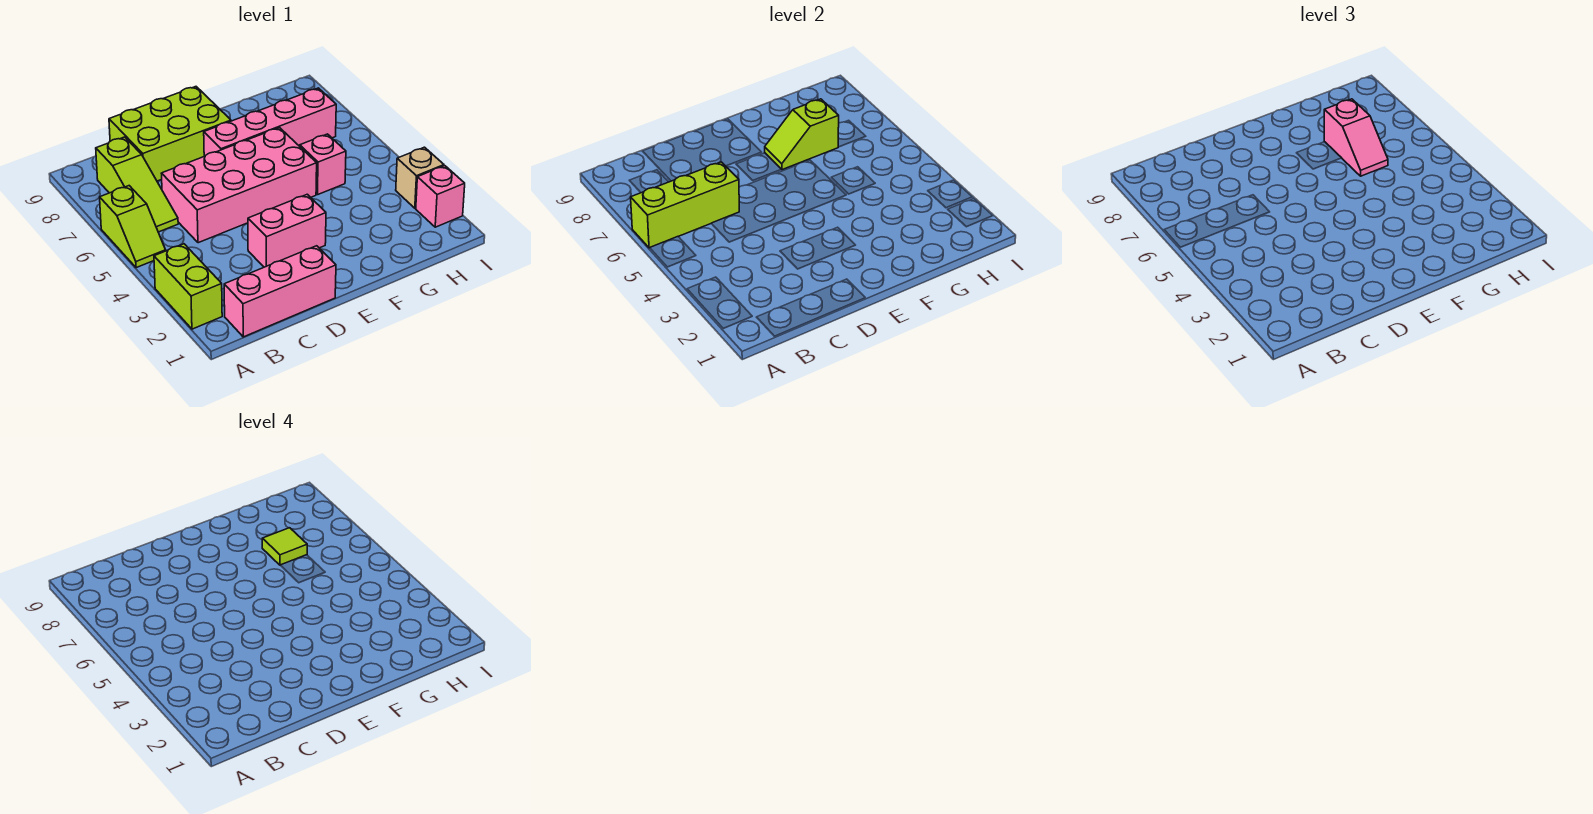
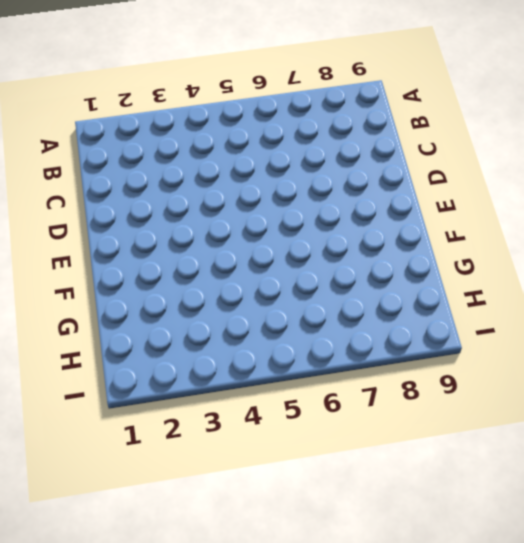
none -> lime brick A2:A3 level 1
none -> lime slope A5:A6 level 1 top 6
none -> pink brick B1:D1 level 1

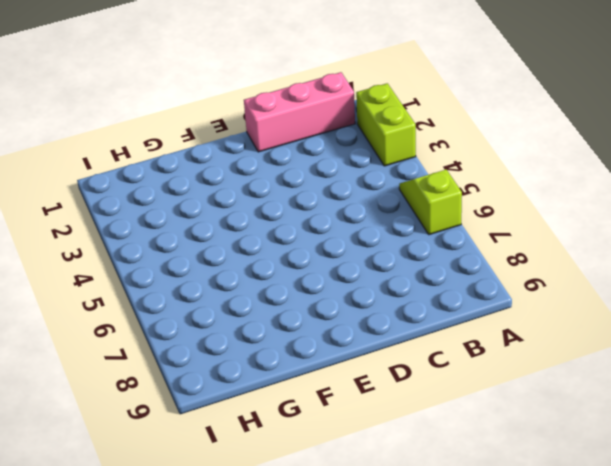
none -> lime slope B6:B8 level 1 top 8
none -> pink brick C5:F6 level 1
none -> lime brick C8:E9 level 1

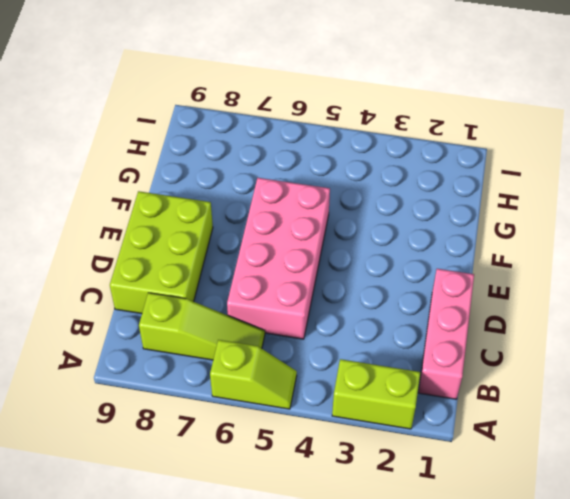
none -> pink brick D3:E3 level 1
none -> pink brick E7:H7 level 1
none -> pink brick G5 level 1

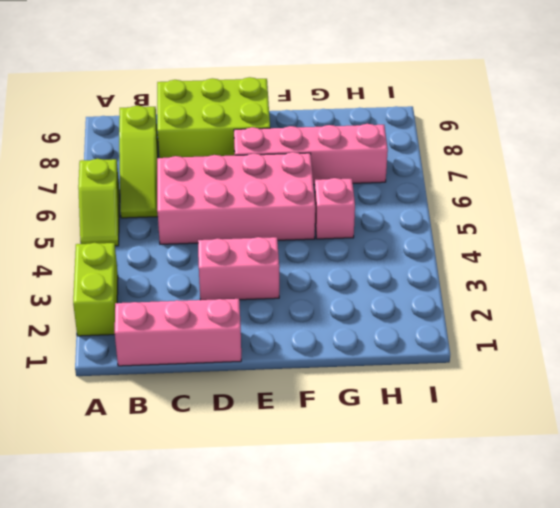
none -> pink brick I2 level 1
none -> tan brick I3 level 1
none -> lime brick A6:C6 level 2

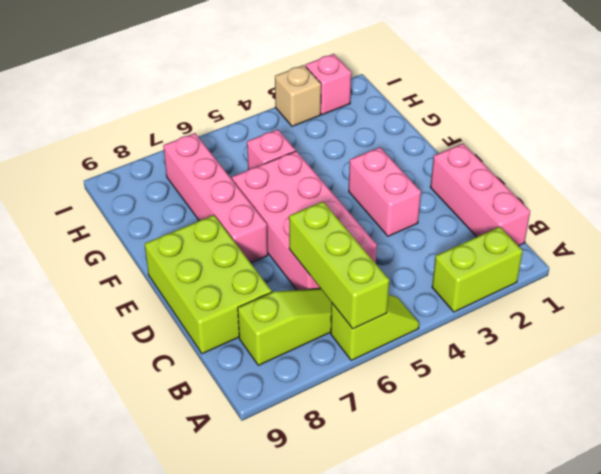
none -> lime slope F7:G7 level 2 top G
none -> pink slope G6:G7 level 3 top 7
none -> lime tile G7 level 4

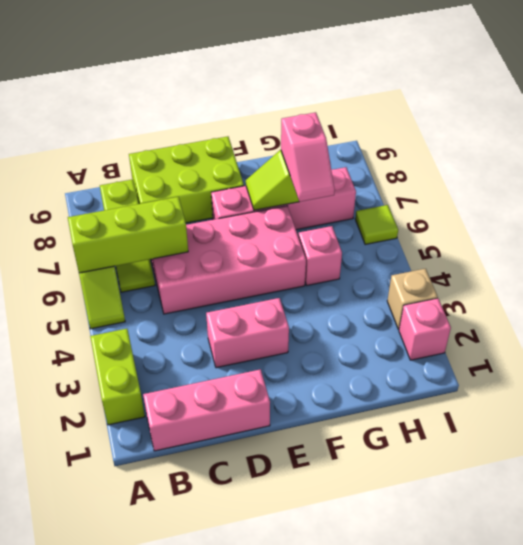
lime tile I6 level 1 -> lime tile G7 level 4

